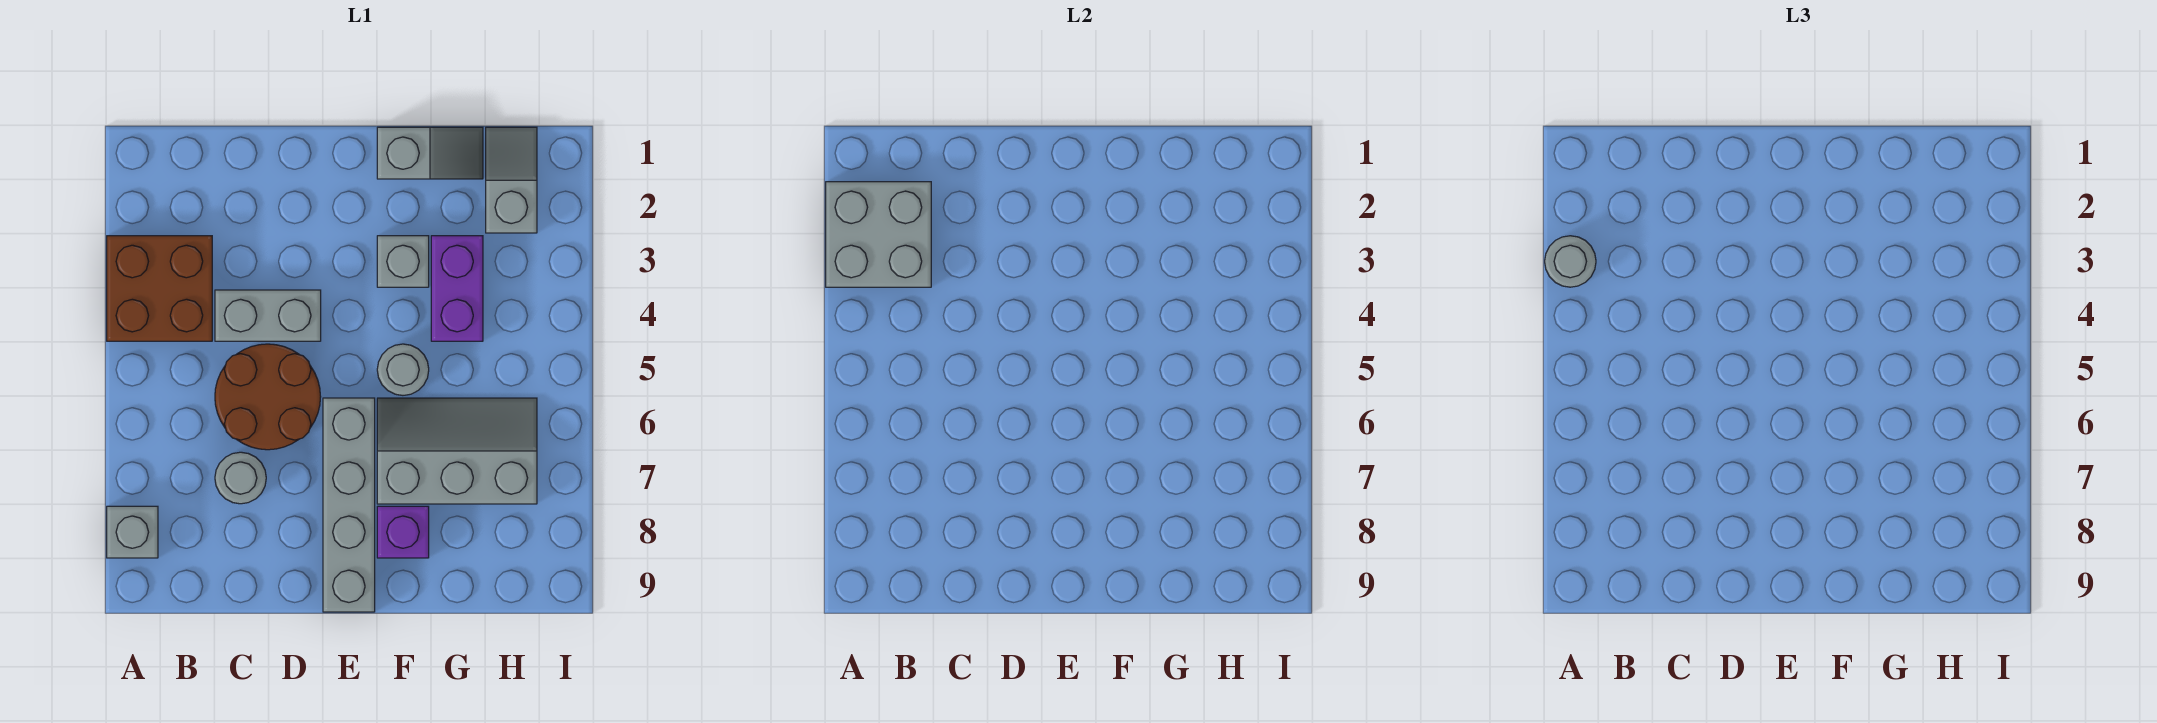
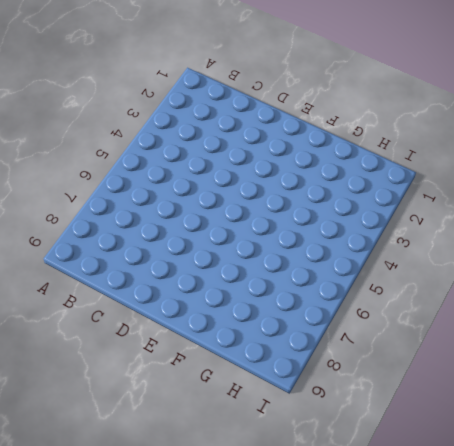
none -> brown brick A3:B4 level 1
none -> grey brick A8 level 1
none -> grey brick C4:D4 level 1

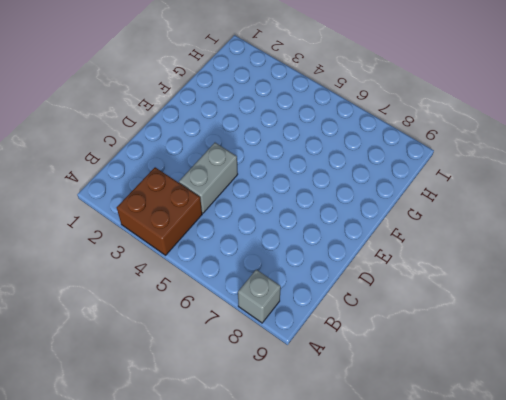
none -> brown round brick C5:D6 level 1
none -> grey round brick C7 level 1
none -> grey brick E6:E9 level 1

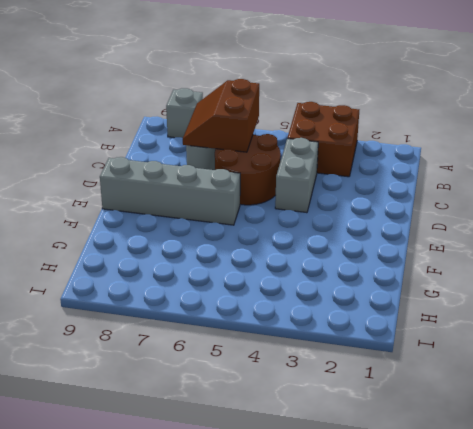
brown slope B6:C7 level 2 top 6 -> none
none -> grey slope F1:G1 level 1 top F
none -> grey brick F3 level 1
none -> grey round brick F5 level 1

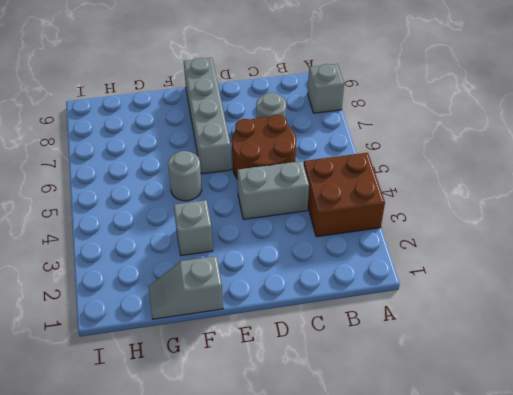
none -> grey slope F6:H7 level 1 top 7
none -> purple brick F8 level 1
none -> purple brick G3:G4 level 1

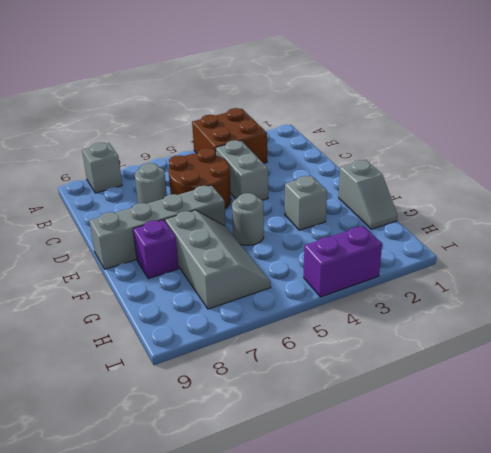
purple brick I3:I4 level 1 -> purple brick G3:G4 level 1
none -> grey slope H1:H2 level 1 top 2
none -> grey brick A2:B3 level 2
none -> grey round brick A3 level 3

